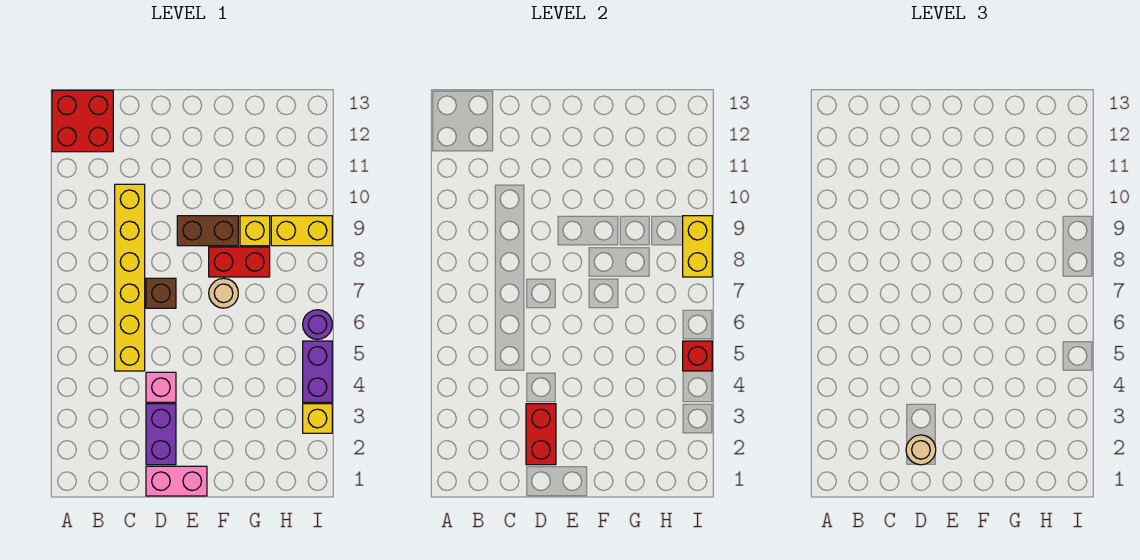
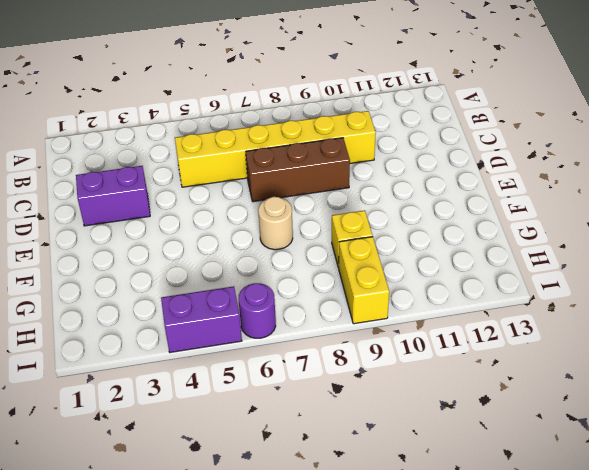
brown brick D7:D9 level 1 -> brown brick D7 level 1
none -> red brick A12:B13 level 1
none -> pink brick D1:E1 level 1
none -> pink brick D4 level 1

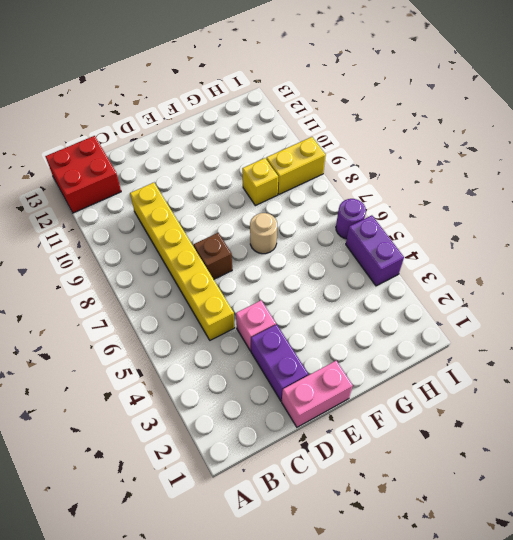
none -> brown brick E9:F9 level 1
none -> red brick F8:G8 level 1
none -> yellow brick I3 level 1

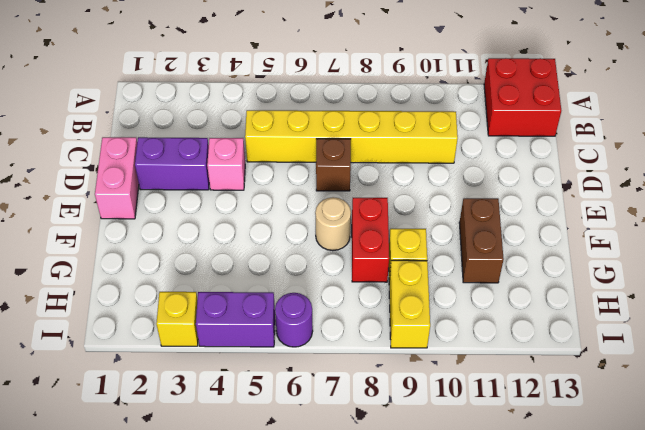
brown brick F11:G11 level 1 -> brown brick E9:F9 level 1
none -> red brick D2:D3 level 2
none -> red brick I5 level 2
none -> yellow brick I8:I9 level 2

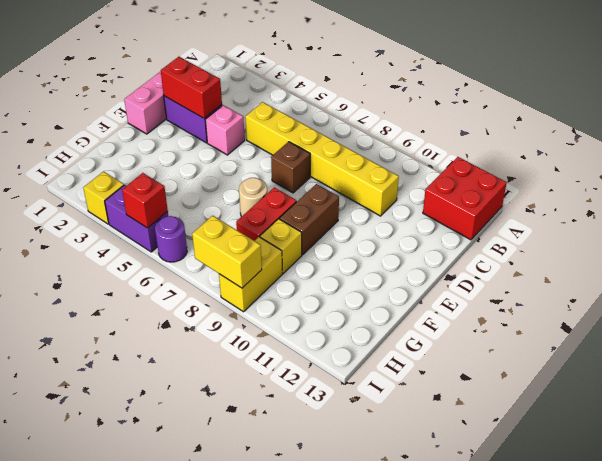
none -> tan round brick D2 level 3

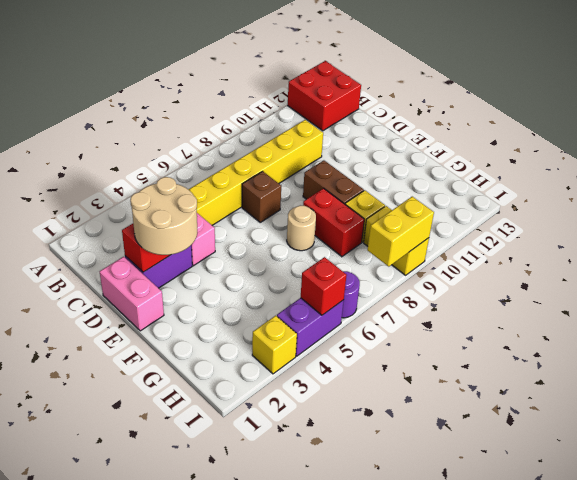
tan round brick D2:E3 level 3 -> tan round brick D2 level 3

